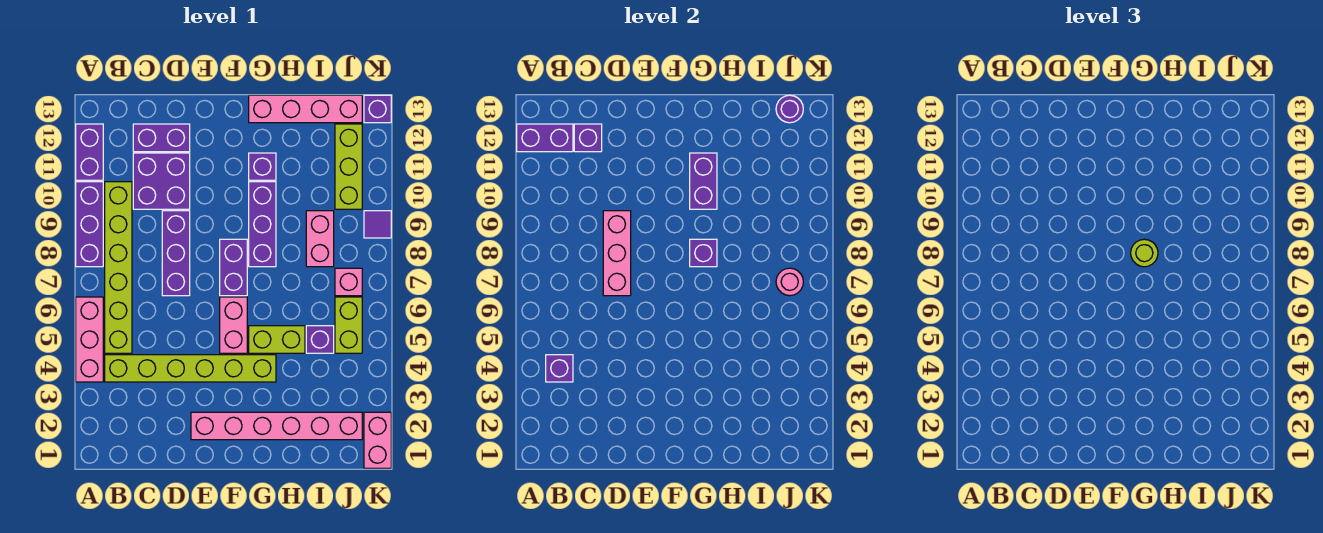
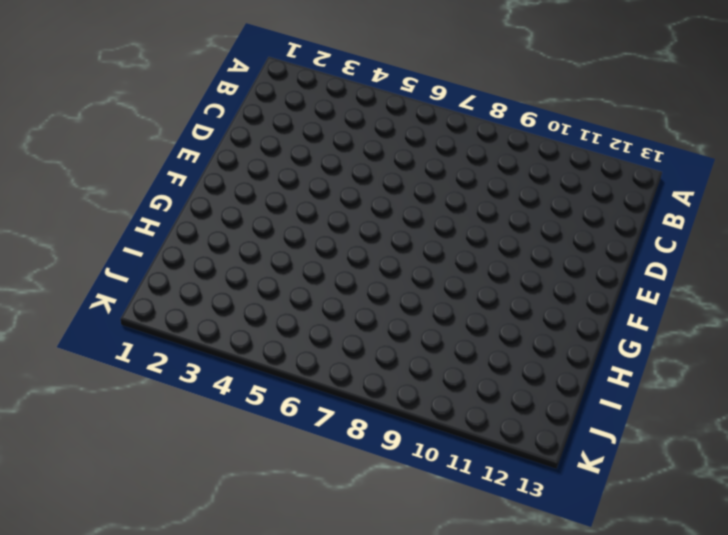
none -> pink brick A4:A6 level 1
none -> purple brick A8:A10 level 1
none -> purple brick A11:A12 level 1
none -> lime brick B4:G4 level 1

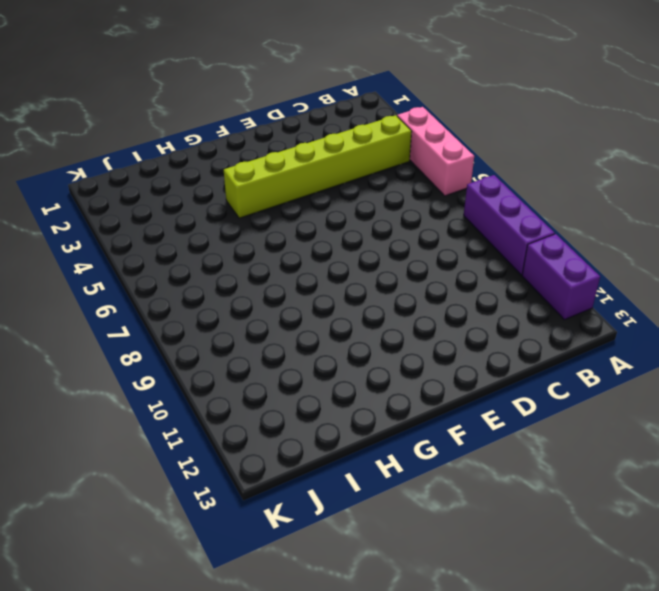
none -> lime brick B5:B10 level 1
none -> purple brick C10:D11 level 1
none -> purple brick C12:D12 level 1
none -> purple brick D7:D9 level 1

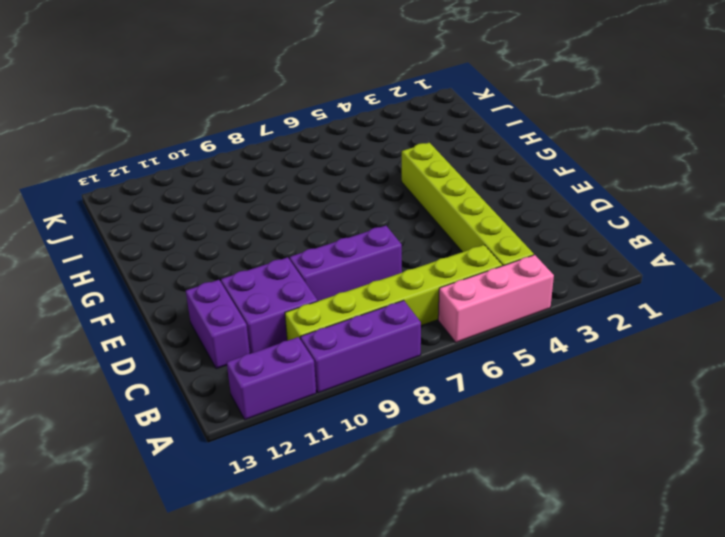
none -> pink brick E2:J2 level 1
none -> pink brick F5:F6 level 1
none -> purple brick F7:F8 level 1
none -> lime brick G5:H5 level 1

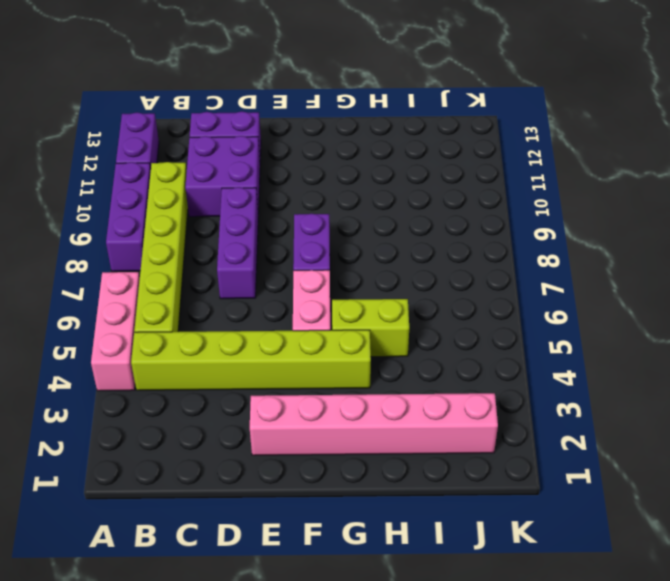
none -> purple brick G8:G10 level 1
none -> purple brick G11 level 1
none -> pink brick G13:J13 level 1
none -> purple brick I5 level 1

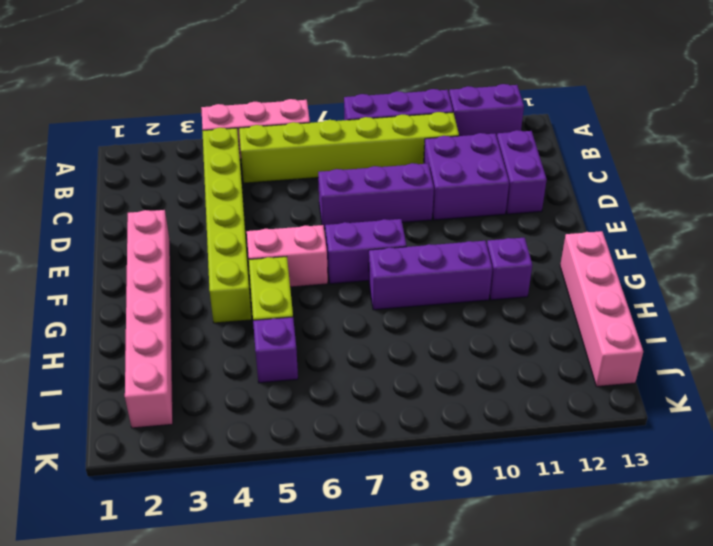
none -> pink brick I8:I9 level 1
none -> lime brick J5:J6 level 1
none -> pink brick J7 level 1
none -> lime brick J10:J12 level 1

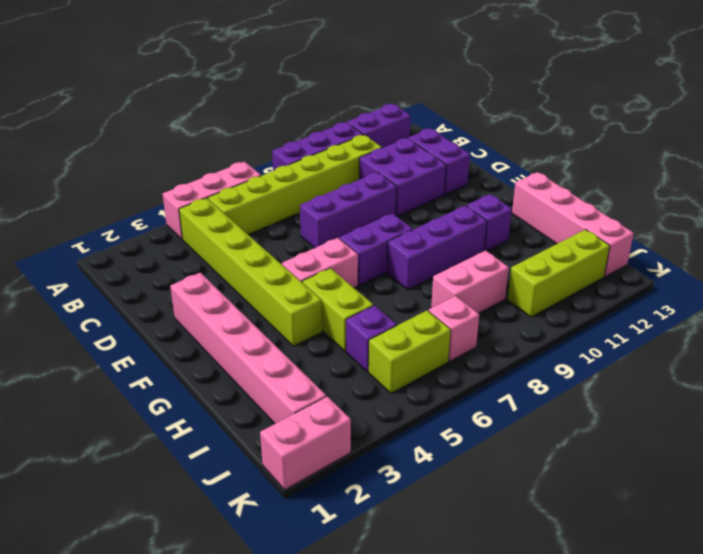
none -> purple tile K9 level 1
none -> purple brick K13 level 1
none -> purple brick A12:B12 level 2
none -> purple brick B4 level 2

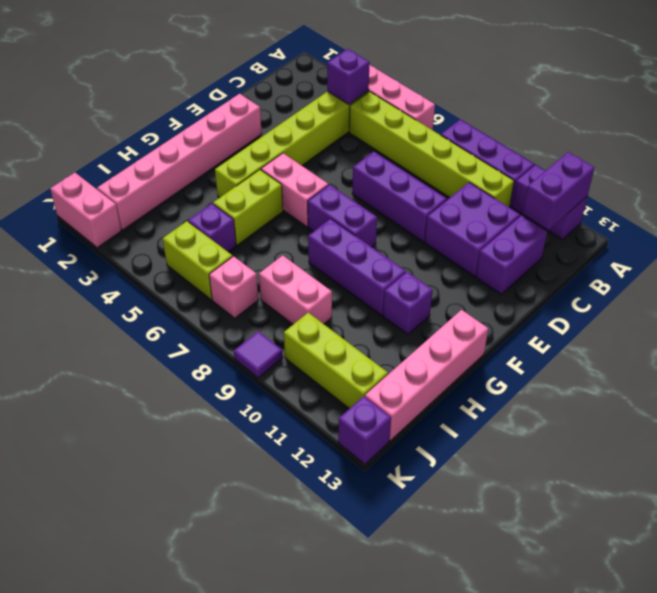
none -> purple brick C12 level 2
none -> pink brick D7:D9 level 2
none -> purple brick G8 level 2
none -> purple brick G10:G11 level 2

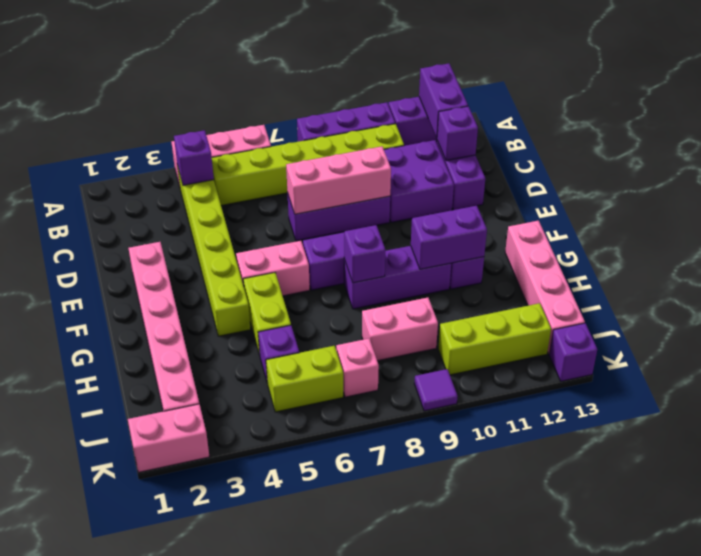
none -> pink round brick J7 level 2
none -> purple round brick J13 level 2
none -> lime round brick G8 level 3

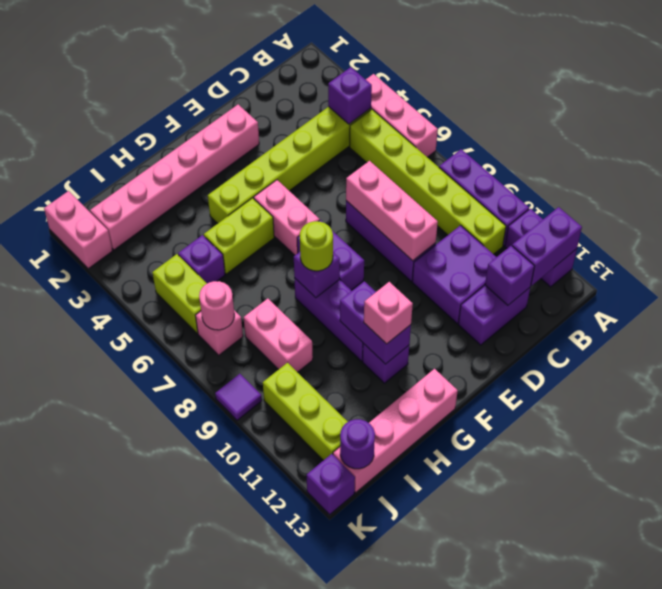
pink brick G11 level 3 -> none

